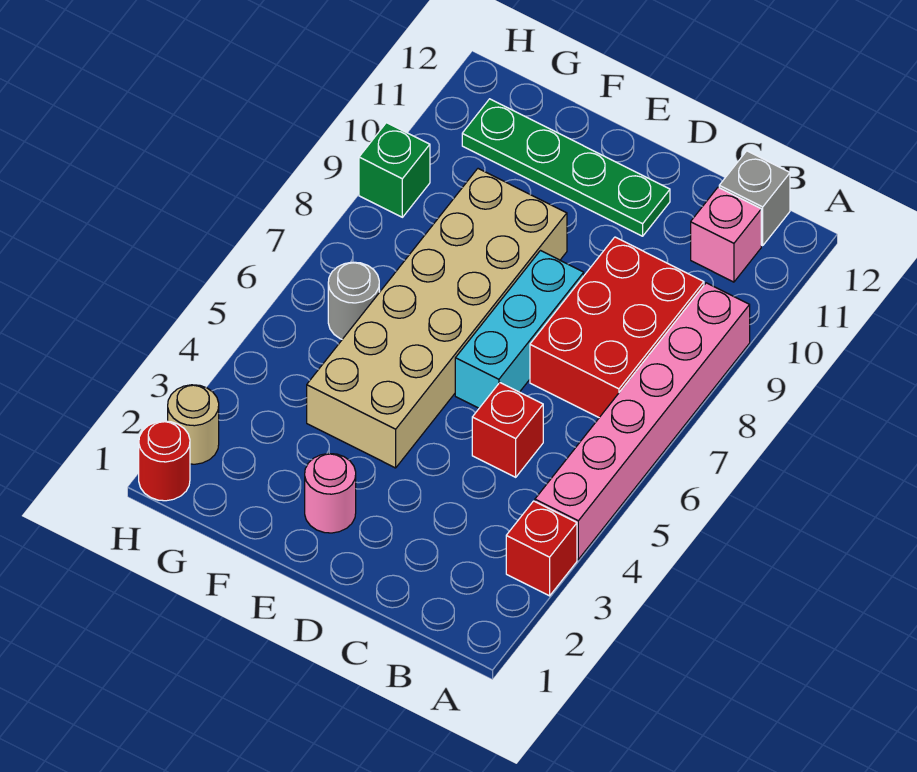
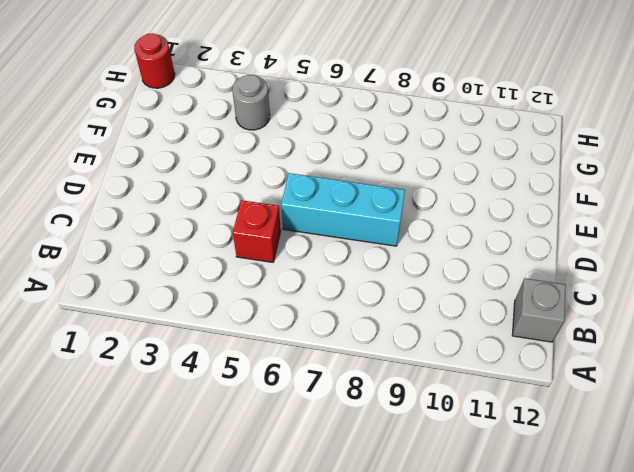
grey round brick G4 level 1 -> grey round brick G6 level 1
none -> red brick A3 level 1
none -> pink brick A4:A9 level 1
none -> red brick B7:C9 level 1

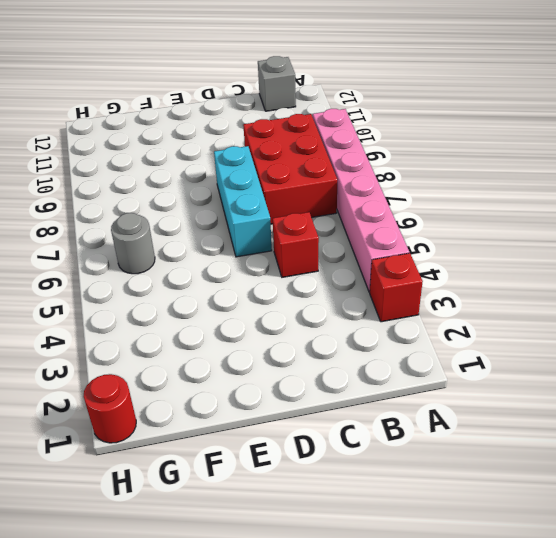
none -> pink brick B11 level 1
none -> green plate D11:G11 level 1
none -> pink round brick E2 level 1

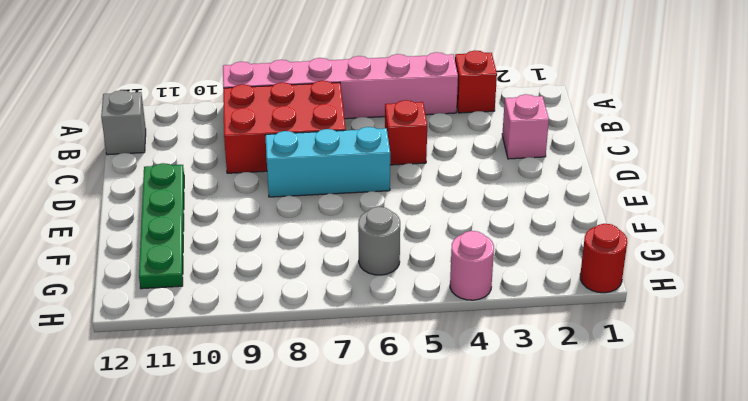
pink brick C2 level 1 -> pink brick B11 level 1
pink round brick H4 level 1 -> pink round brick E2 level 1
none -> tan brick E4:F9 level 1
none -> tan round brick H2 level 1
none -> green brick H9 level 1

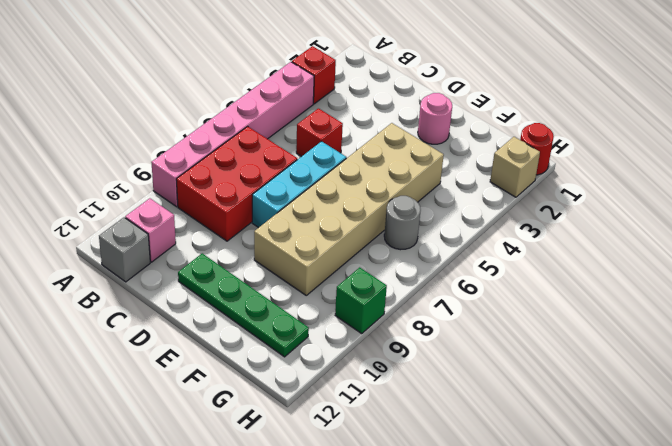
tan brick H2 level 1 -> tan round brick H2 level 1

